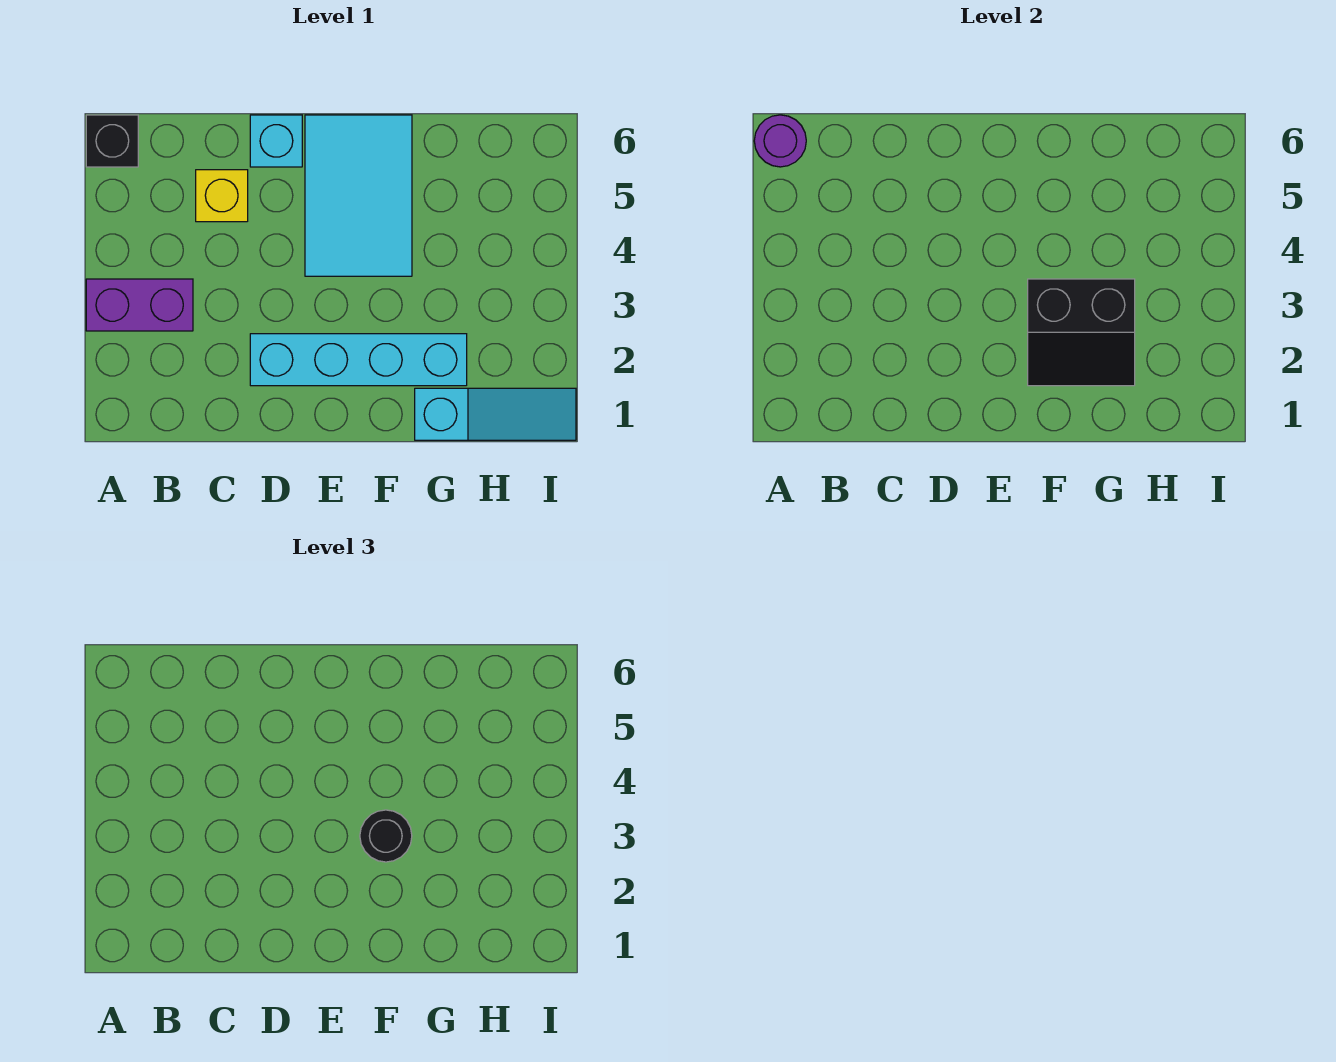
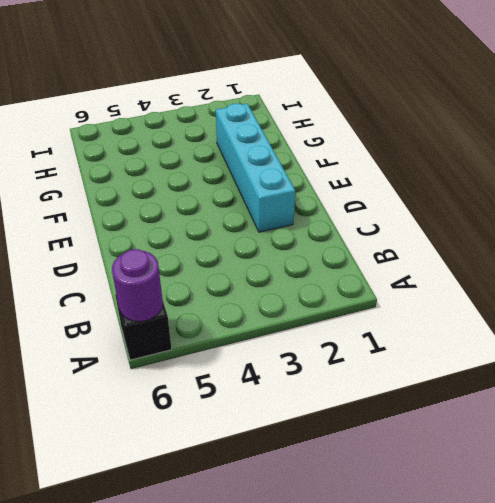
none -> purple brick A3:B3 level 1
none -> yellow brick C5 level 1

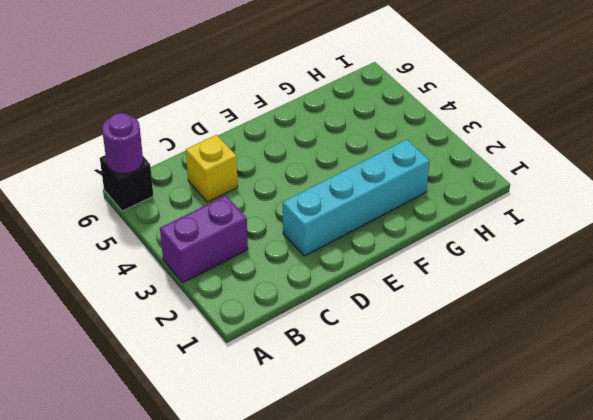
none -> cyan brick D6 level 1
none -> cyan tile E4:F6 level 1

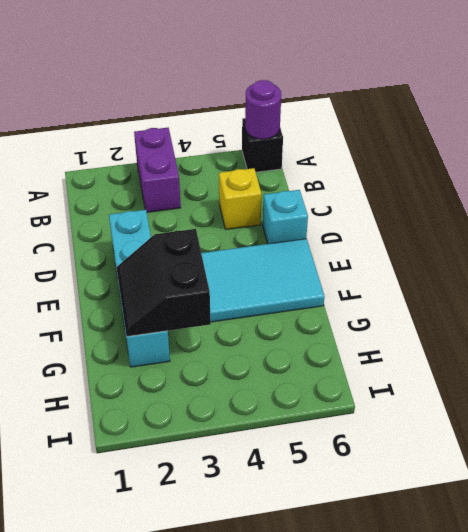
none -> cyan slope G1:I1 level 1 top G
none -> black round brick F3 level 3

